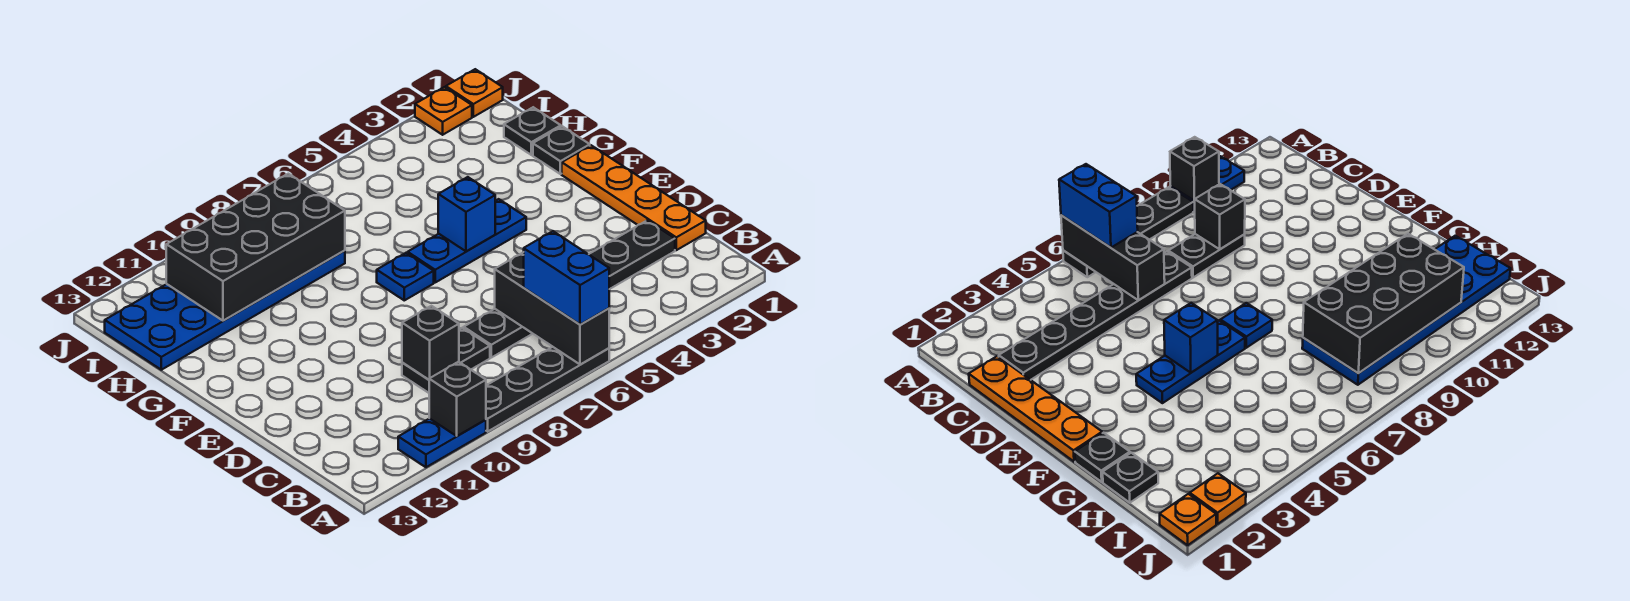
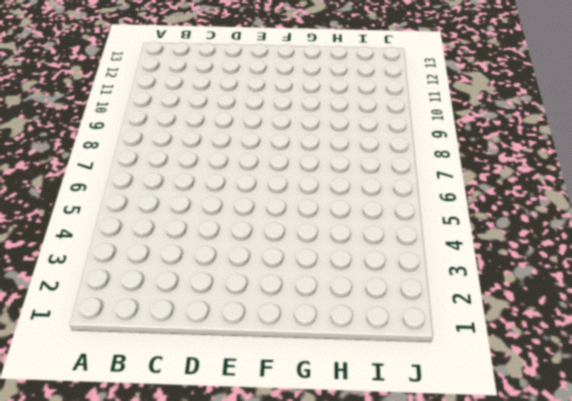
none -> black plate A6:A9 level 1
none -> blue plate A10:A11 level 1
none -> orange plate C1:F1 level 1

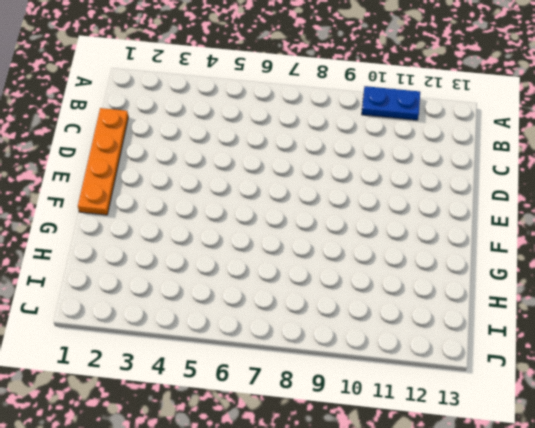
none -> black plate A6:A9 level 1
none -> black plate C2:C7 level 1
none -> black plate C8:C9 level 1

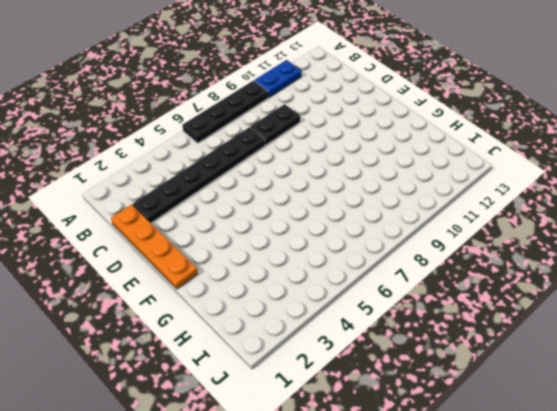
none -> blue plate F4:F6 level 1
none -> blue plate F7 level 1
none -> black plate G1 level 1

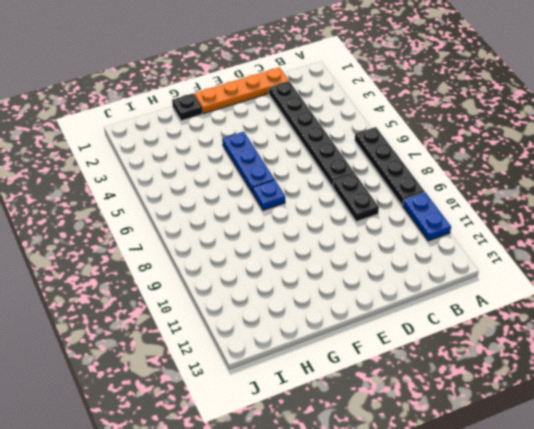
none -> black plate H1 level 1
none -> blue plate H8:I13 level 1
none -> orange plate J1 level 1

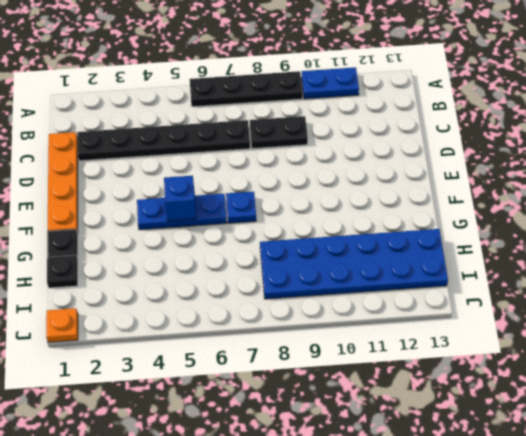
none -> orange plate J2 level 1
none -> black brick A6:C6 level 2
none -> black brick A10 level 2

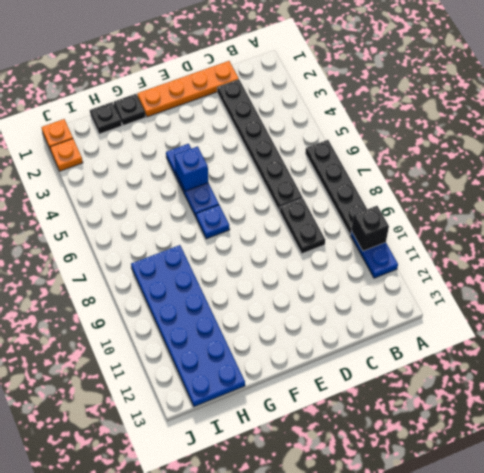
none -> black brick A6:C6 level 2
none -> black brick C9 level 2
none -> black brick H8:I11 level 2

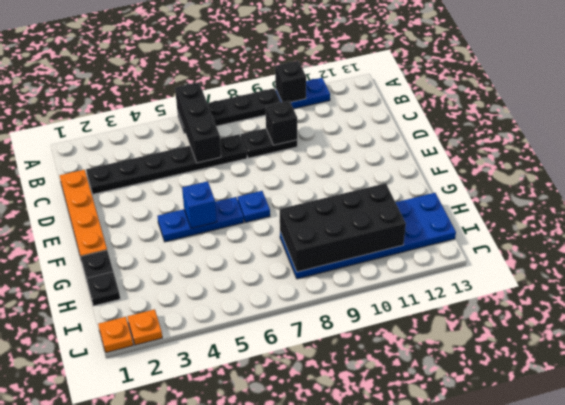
none -> blue brick A6:B6 level 3

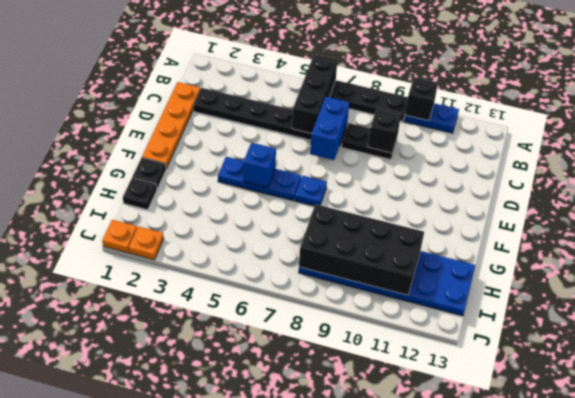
blue brick C7:D7 level 2 -> blue brick A6:B6 level 3

